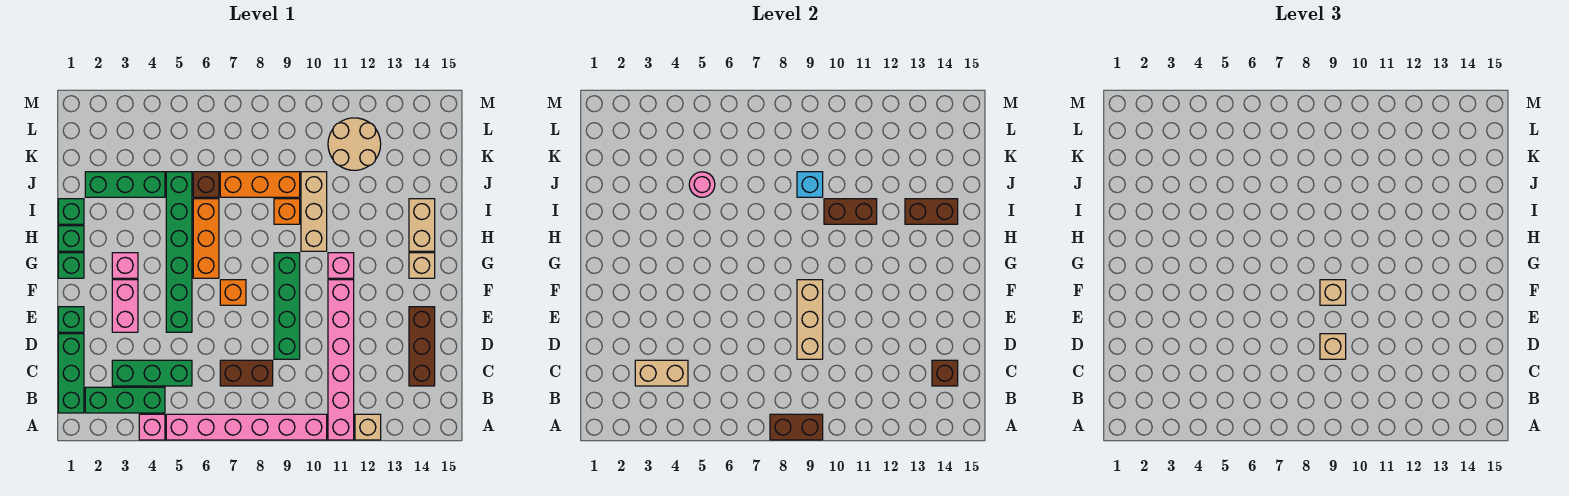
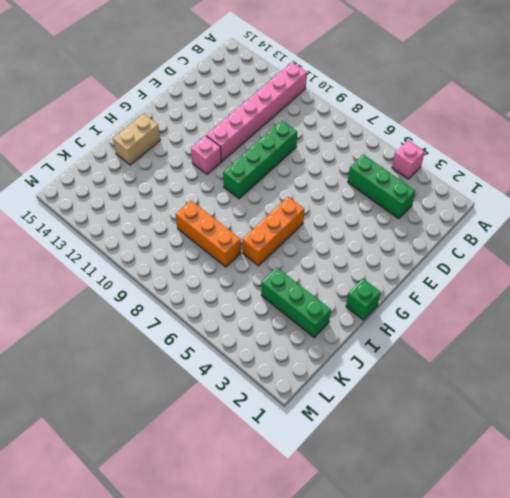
none -> pink brick A5:A10 level 1
none -> tan brick A12 level 1
none -> green brick B1:D1 level 1
none -> green brick B2:B4 level 1

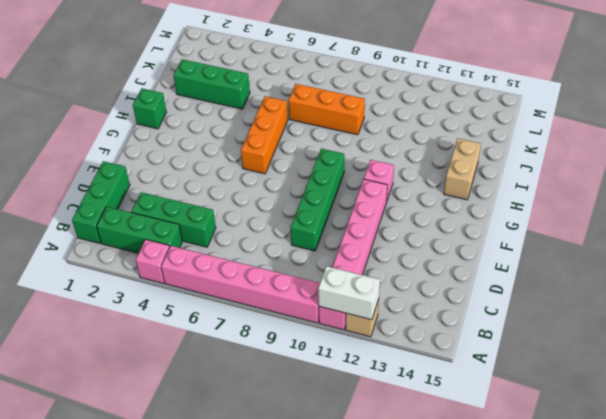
white brick A11:A12 level 2 -> none
none -> brown brick C7:C8 level 1
none -> brown brick C14:E14 level 1
none -> green brick E1 level 1
none -> pink brick E3:F3 level 1

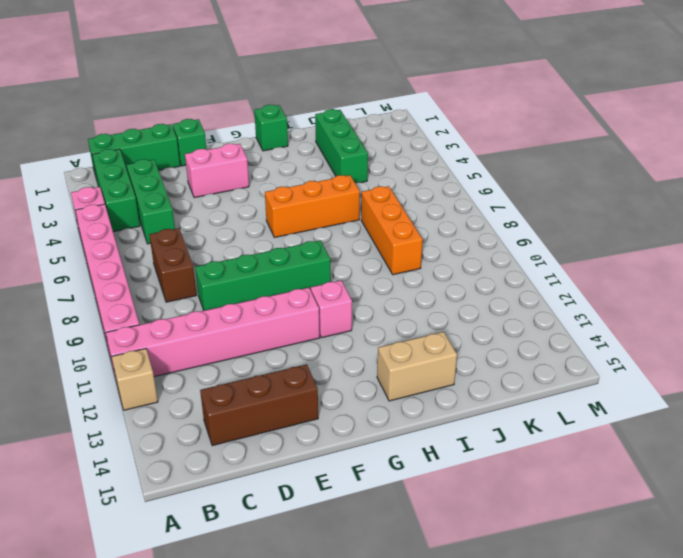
none -> green brick E5:J5 level 1
none -> orange brick F7 level 1
none -> green brick G1 level 1
none -> pink brick G3 level 1

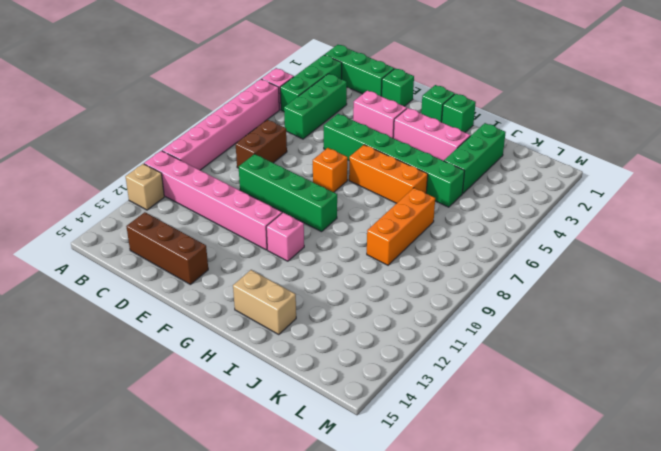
pink brick G3:I3 level 1 -> pink brick G3 level 1
none -> tan brick G14 level 1
none -> tan brick H10:J10 level 1
none -> green brick I1 level 1
none -> orange brick I9 level 1

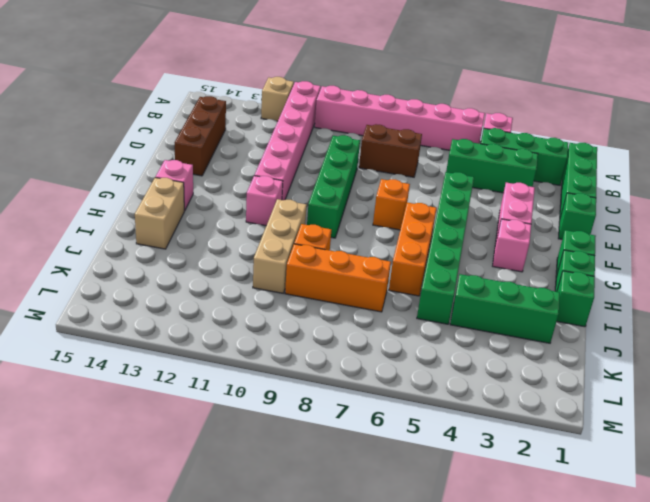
pink brick G14 level 1 -> tan brick G14 level 1
none -> brown brick J6 level 1
none -> tan round brick K11:L12 level 1
none -> brown brick A8:A9 level 2
none -> tan brick C3:C4 level 2

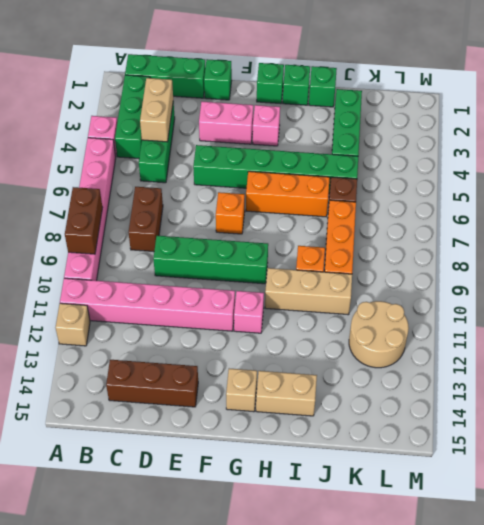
none -> brown brick C14 level 2
none -> tan brick D9:F9 level 2
none -> brown brick I10:I11 level 2
none -> brown brick I13:I14 level 2

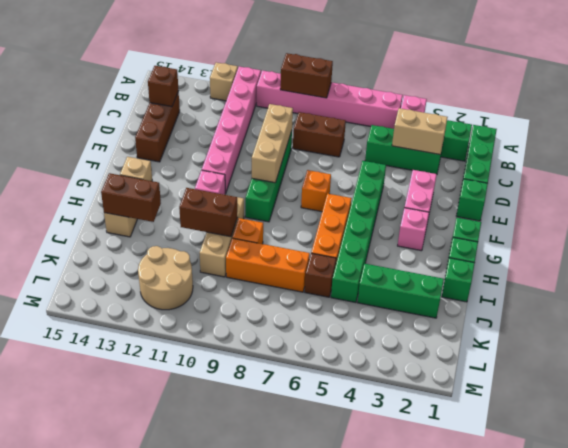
none -> pink round brick J5 level 2
none -> cyan brick J9 level 2
none -> tan brick D9 level 3
none -> tan brick F9 level 3

